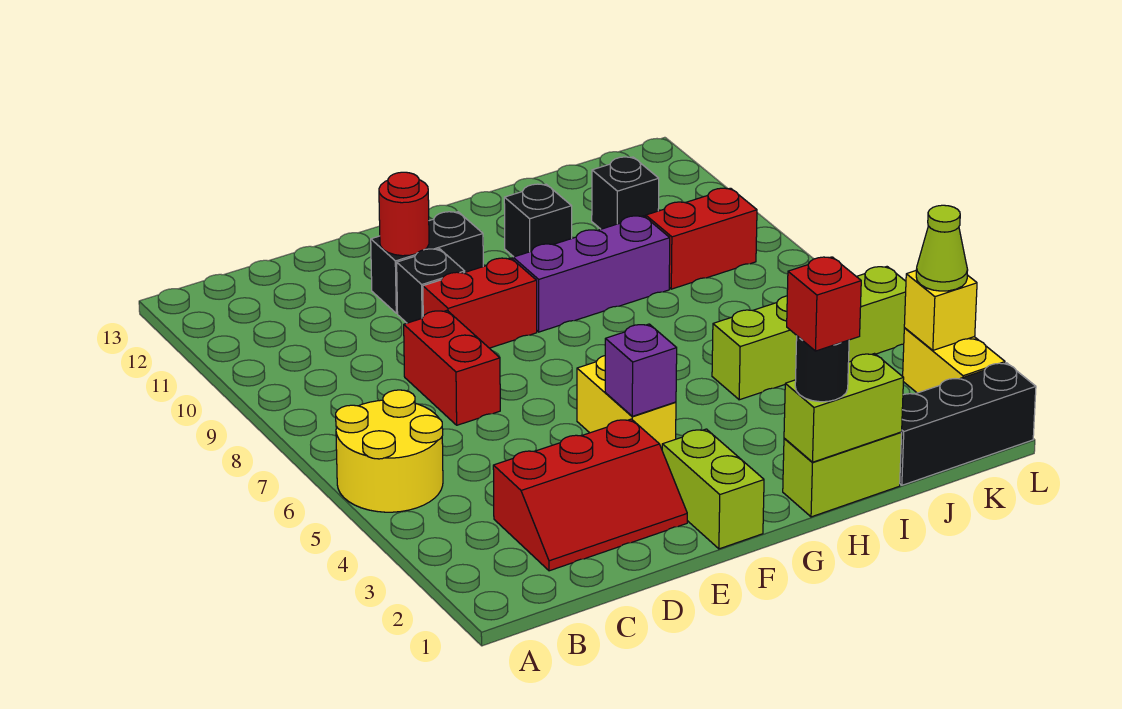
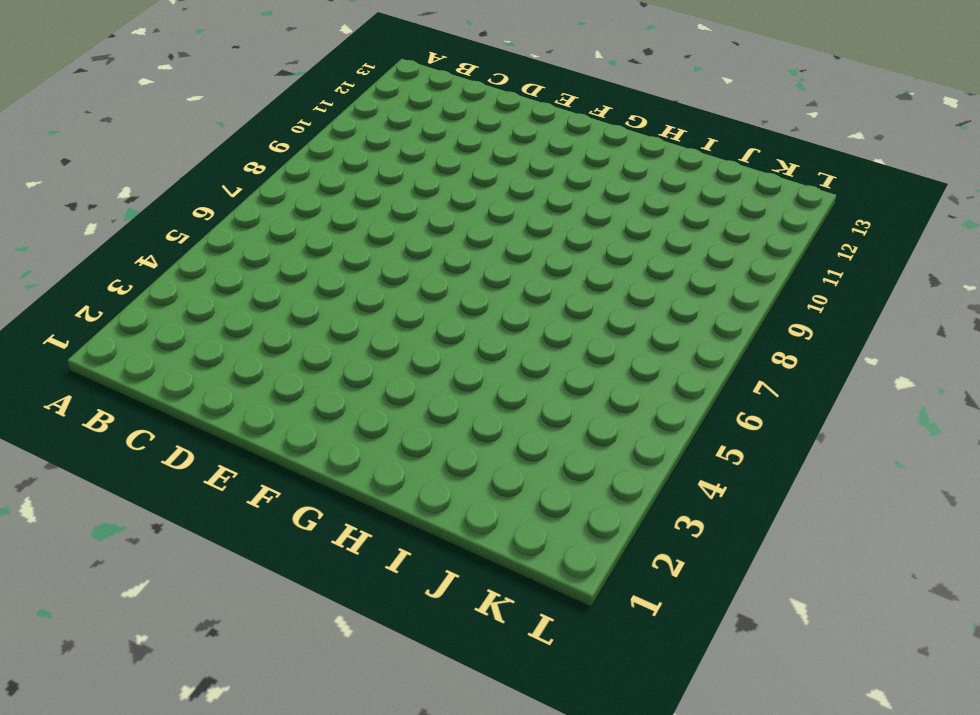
none -> yellow round brick A5:B6 level 1
none -> red slope C2:E3 level 1 top 3
none -> red brick D7:D8 level 1

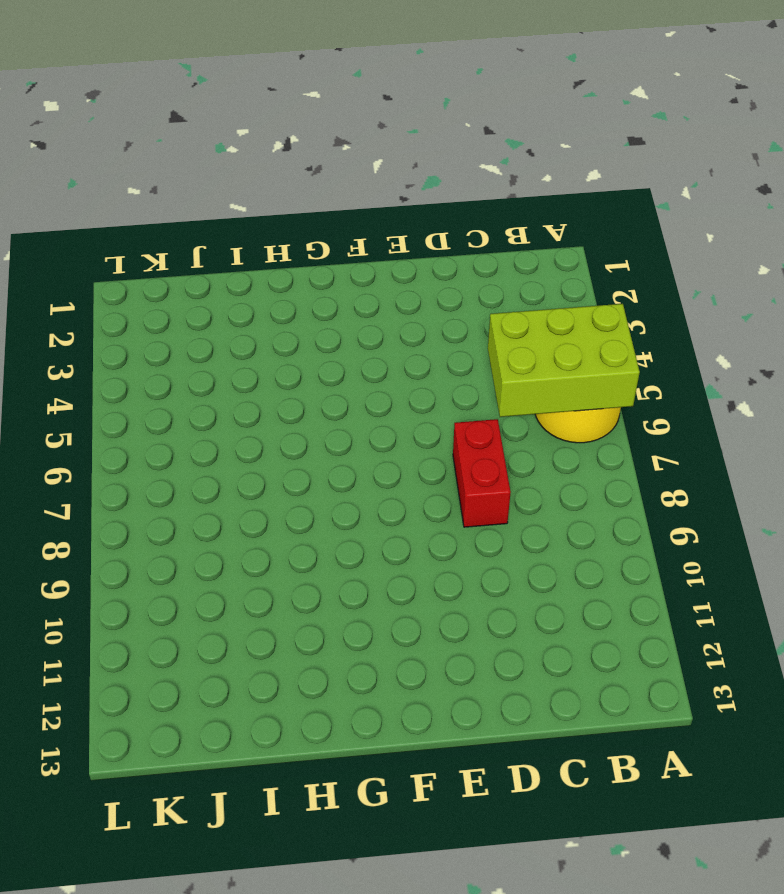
lime brick A5:C6 level 2 -> none
none -> red slope C2:E3 level 1 top 3
none -> red brick E9:F9 level 1
none -> black brick E10 level 1

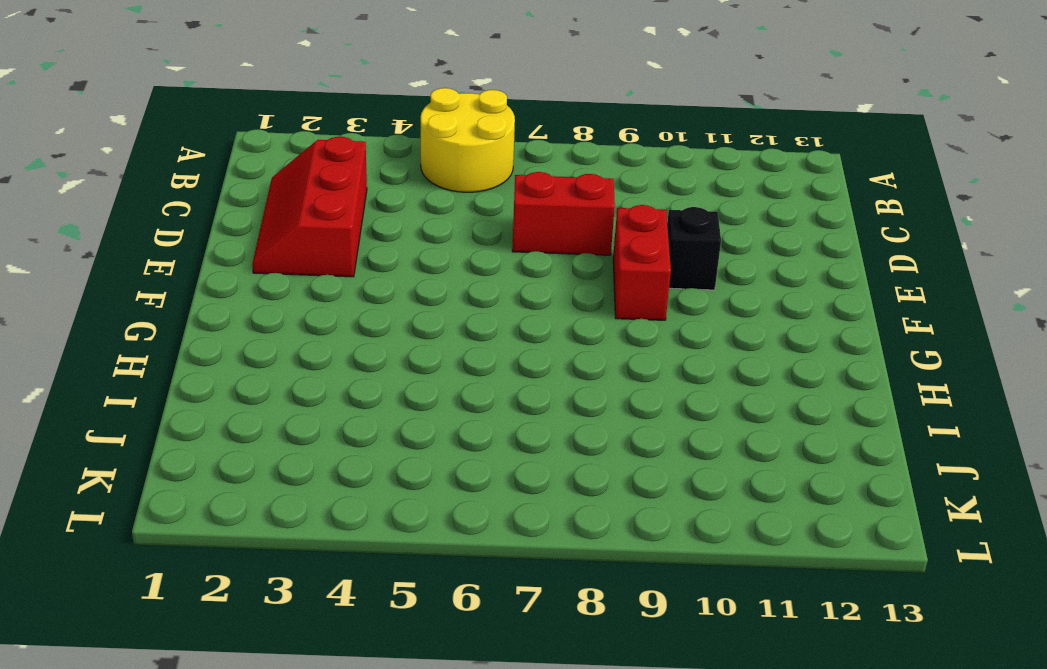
none -> black brick E11:F11 level 1
none -> lime brick F1:F2 level 1
none -> yellow brick F4:F5 level 1

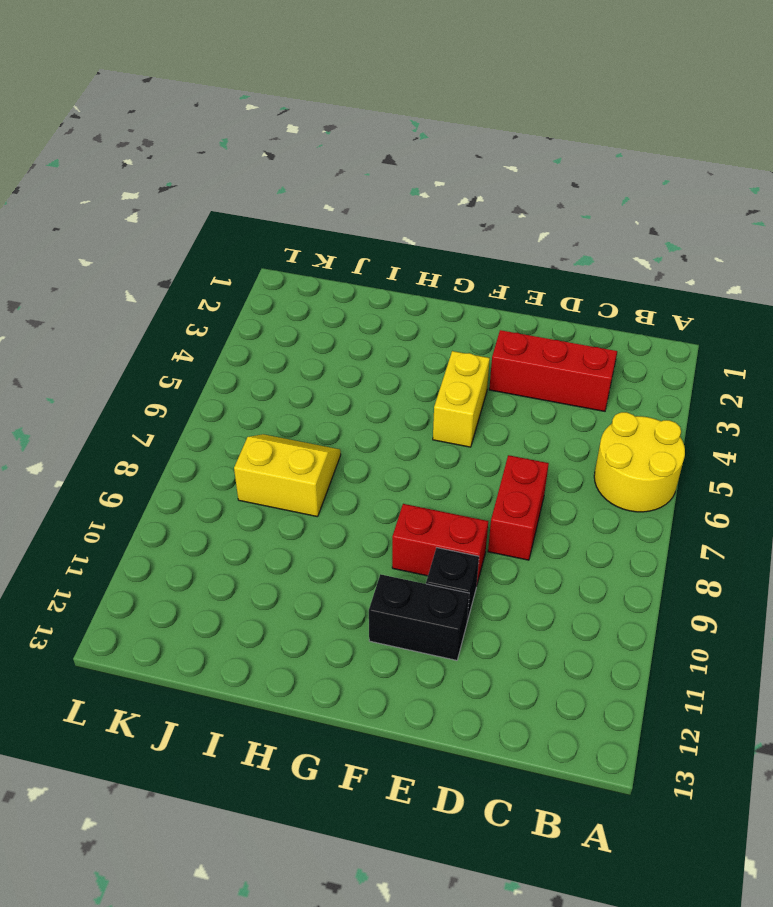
yellow slope I7:J8 level 1 top 8 -> none
none -> lime brick F1:F2 level 1
none -> purple brick G9:I9 level 1
none -> lime brick H1:I1 level 1

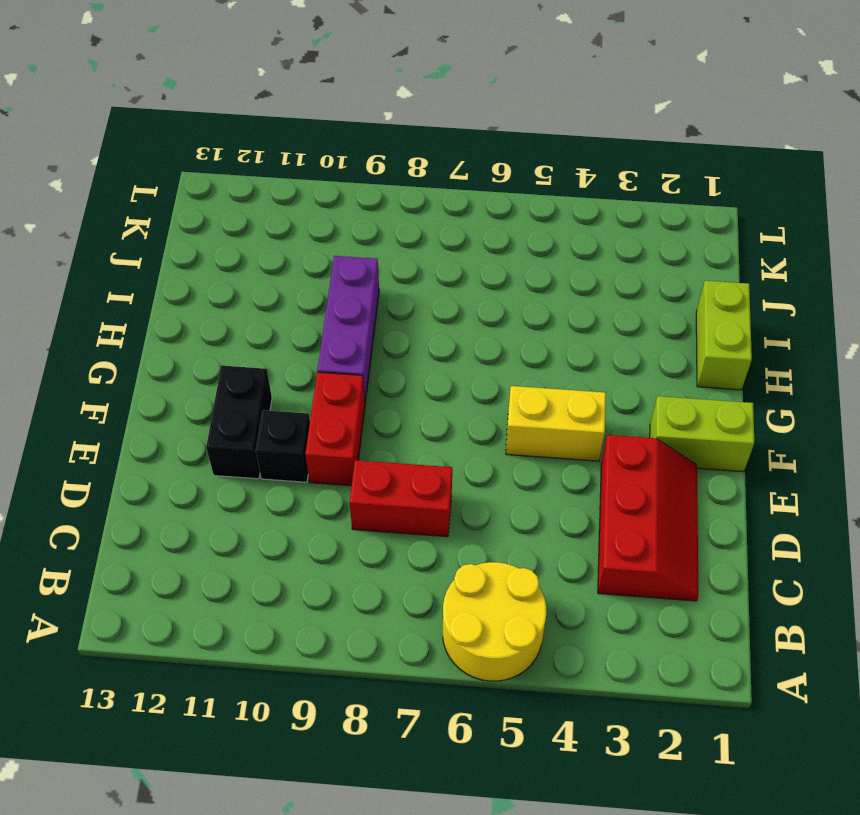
none -> black brick H11 level 1
none -> lime brick I5:L5 level 1
none -> black brick J1:L1 level 1

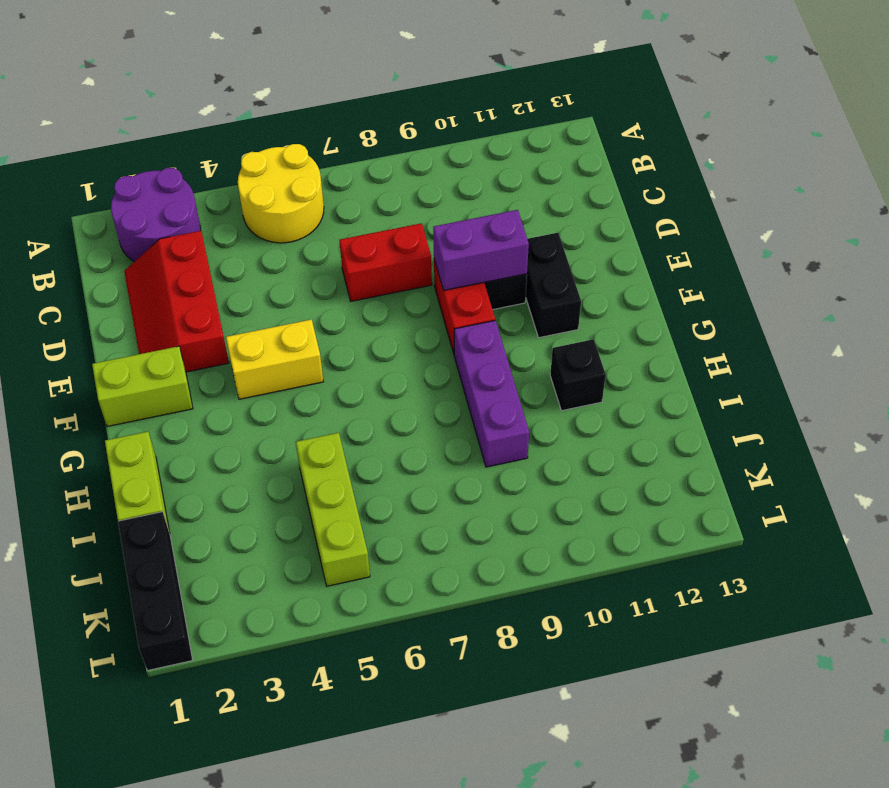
purple round brick A2:B3 level 1 -> none
purple brick E9:E10 level 2 -> none
lime brick I5:K5 level 1 -> lime brick I5:L5 level 1
none -> red brick J9:K9 level 1
none -> black brick J11 level 1
none -> yellow brick L2:L3 level 1

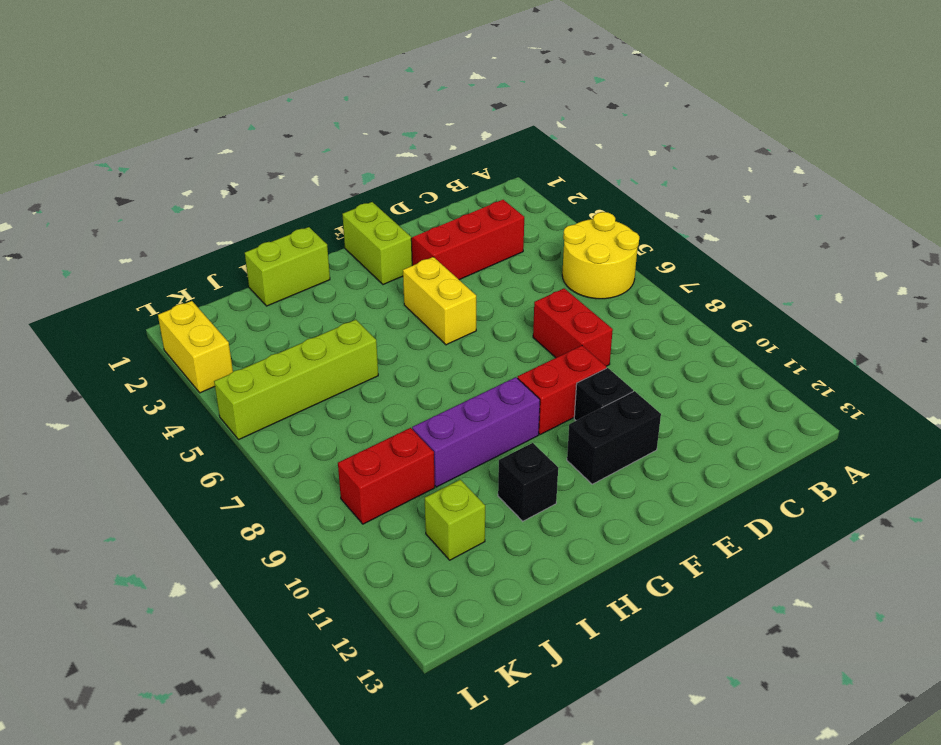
lime brick J11 level 1 -> black brick J11 level 1
none -> black brick J1:L1 level 1
none -> red round brick E11 level 2
none -> purple brick F4 level 2

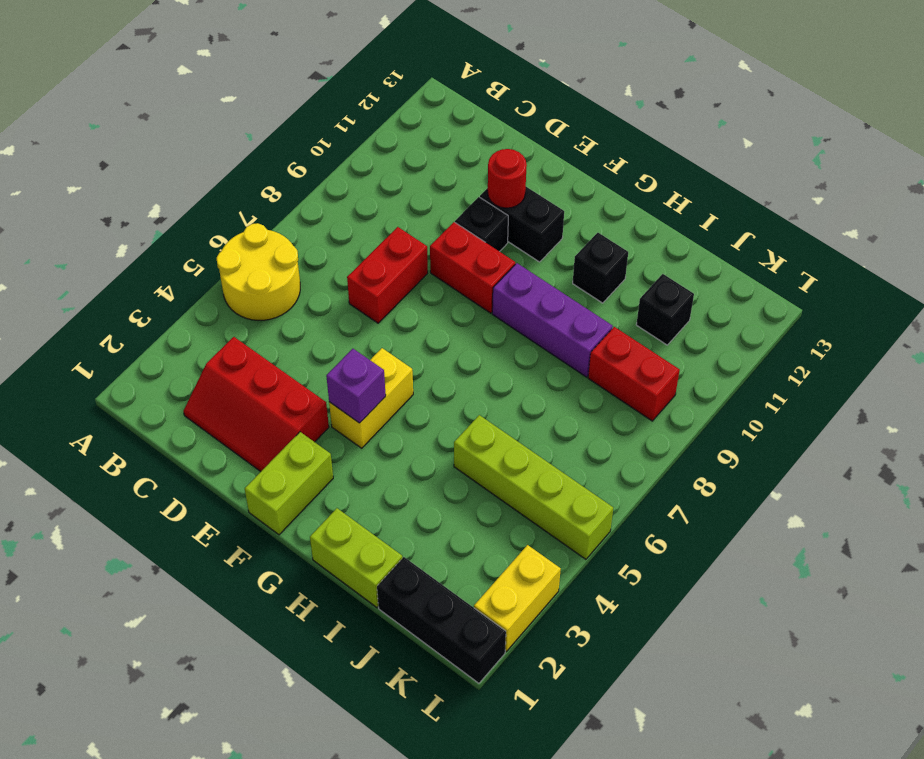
none -> lime brick H1:I1 level 2
none -> yellow brick L3 level 2
none -> black round brick H1 level 3

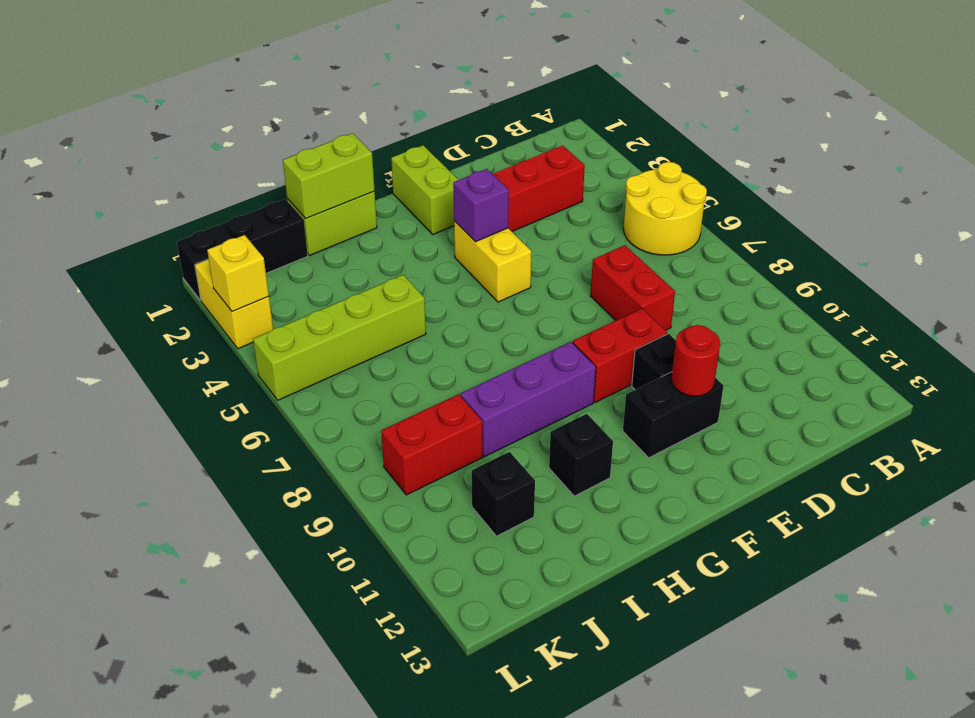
none -> black round brick H1 level 3
none -> lime cone L3 level 3
none -> red brick H1 level 4

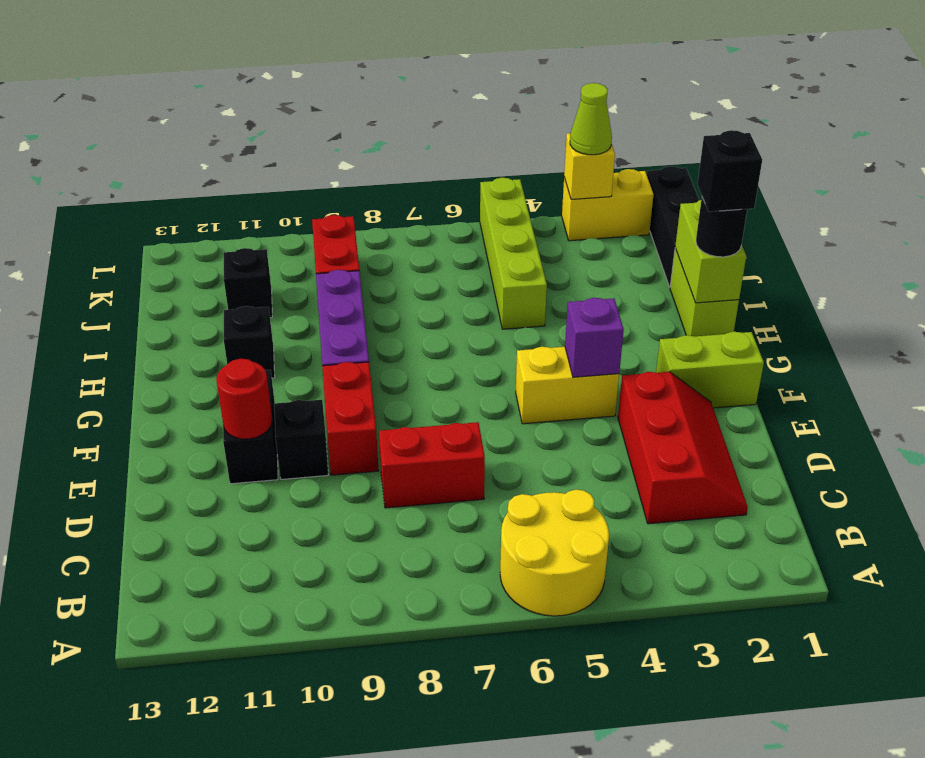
black brick H1 level 4 -> red brick H1 level 4

